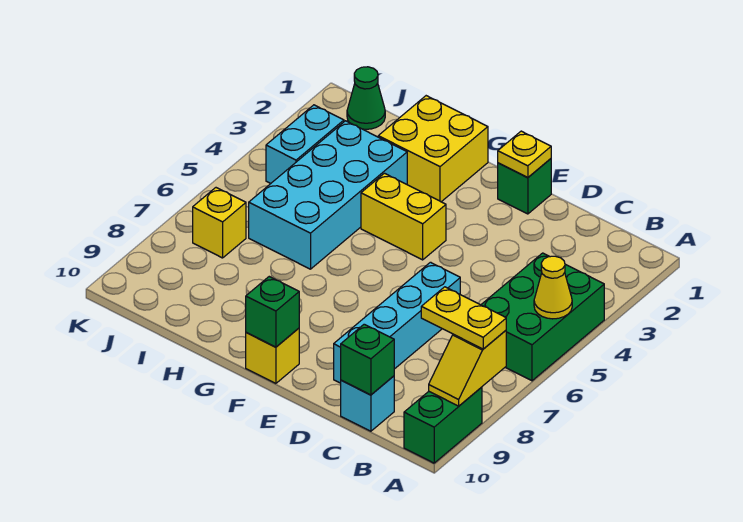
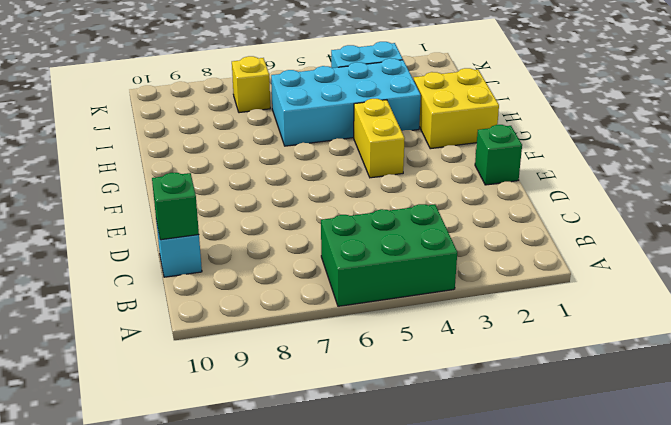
none -> green brick A9:A10 level 1
none -> cyan brick D6:D9 level 1
none -> yellow brick F10 level 1

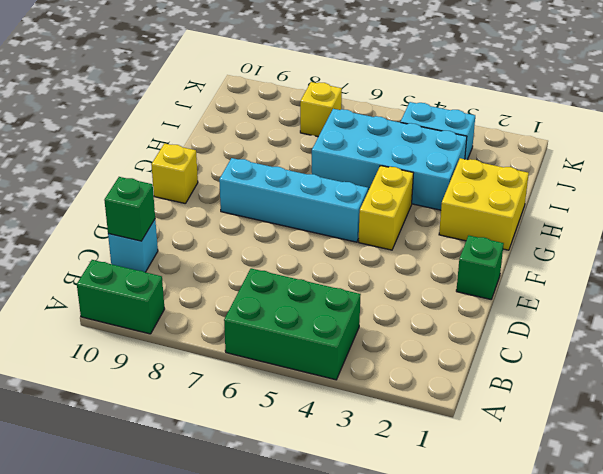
cyan brick F5:F8 level 1 -> cyan brick D6:D9 level 1
none -> green cone J1 level 1
none -> yellow cone A5 level 2
none -> yellow slope A8:A9 level 2 top 8

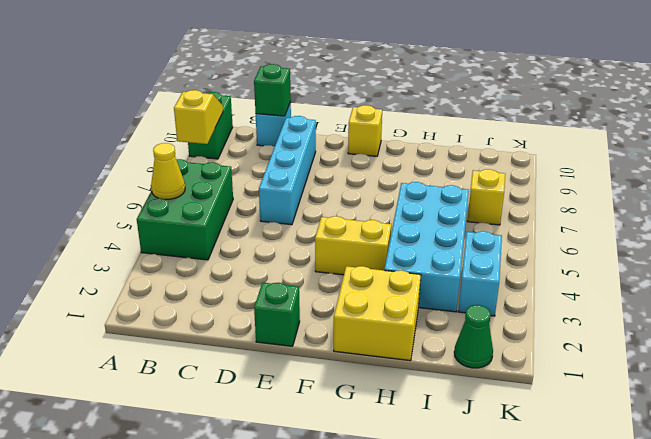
none -> yellow plate E1 level 2
none -> green brick F10 level 2
none -> yellow plate A8:B8 level 3

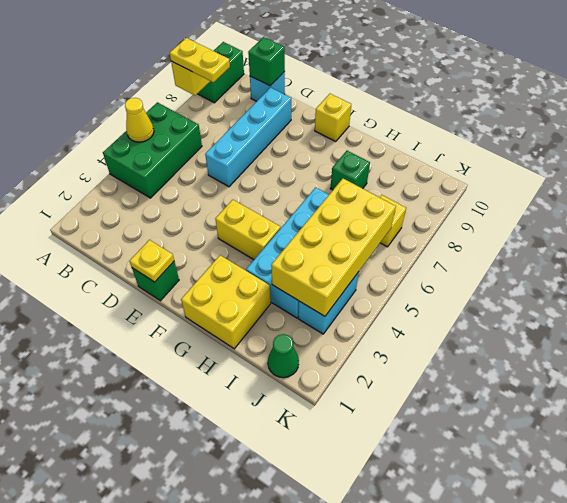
green brick H8 level 1 -> green brick F10 level 2
yellow brick I3:J6 level 2 -> none

